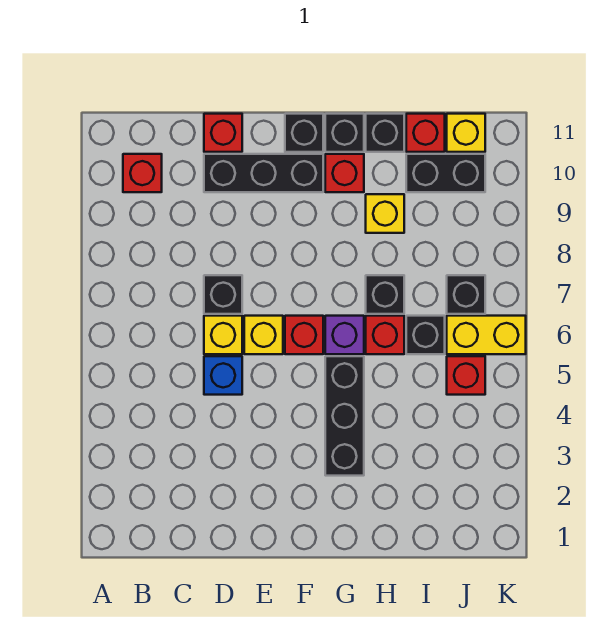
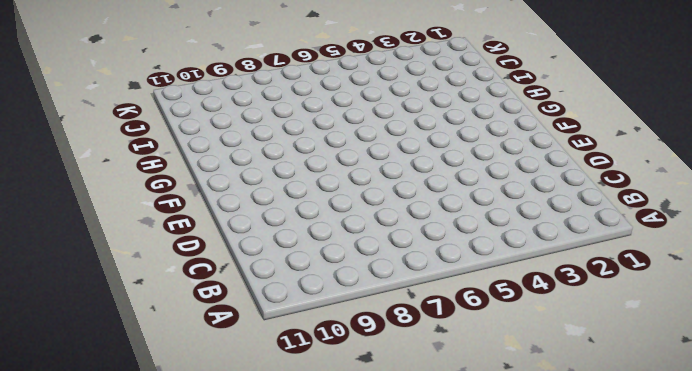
none -> red brick B10 level 1
none -> blue brick D5 level 1
none -> yellow brick D6 level 1

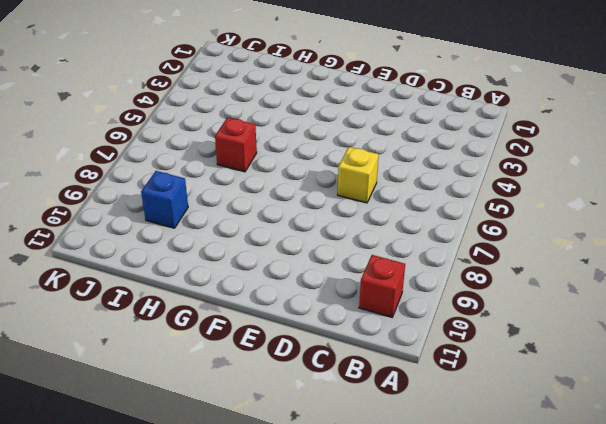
blue brick I9 level 1 -> blue brick D5 level 1
none -> black brick D7 level 1
none -> black brick D10:F10 level 1
none -> red brick D11 level 1

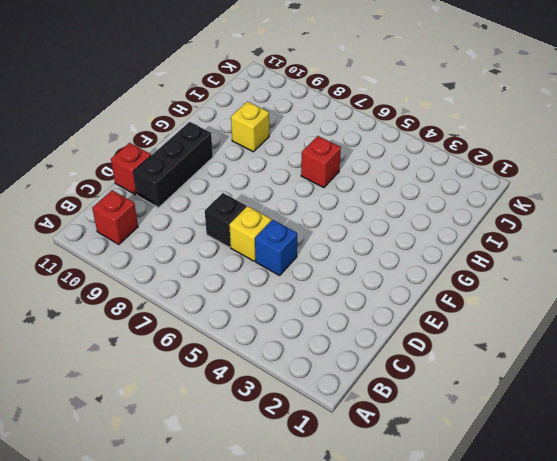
none -> yellow brick E6 level 1
none -> red brick F6 level 1
none -> black brick F11 level 1

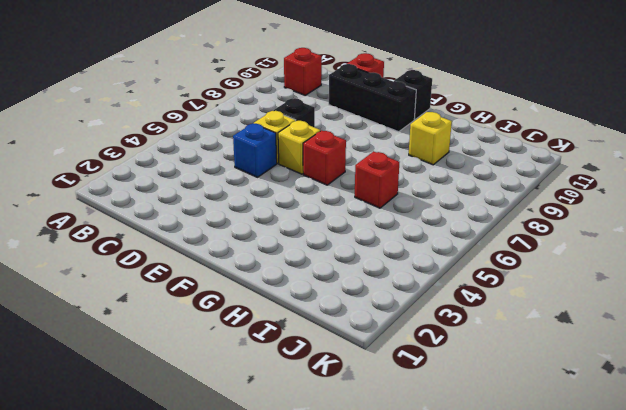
none -> black brick G3:G5 level 1
none -> purple brick G6 level 1
none -> red brick G10 level 1

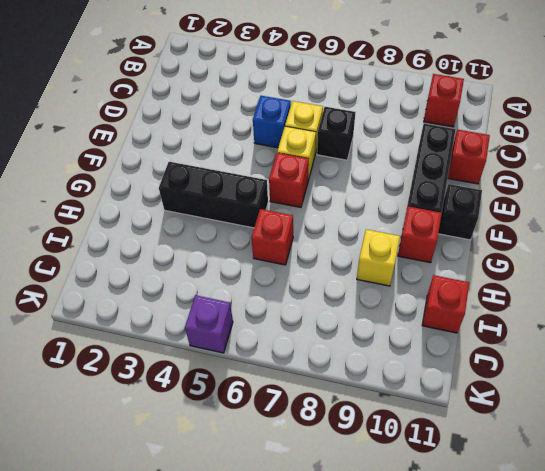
purple brick K5 level 1 -> purple brick G6 level 1
none -> black brick G11 level 1
none -> black brick H7 level 1
none -> black brick H11 level 1

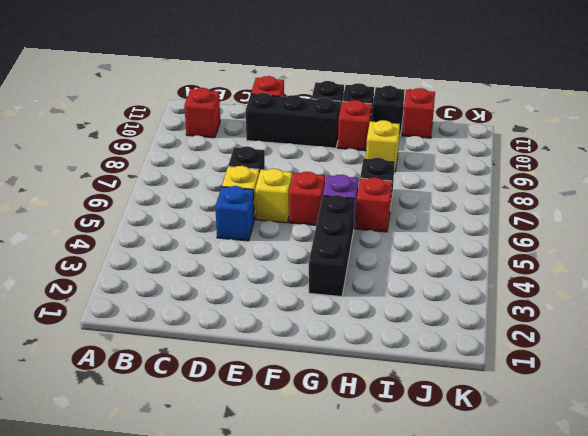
none -> black brick I6 level 1
none -> black brick I10:J10 level 1
none -> red brick J5 level 1

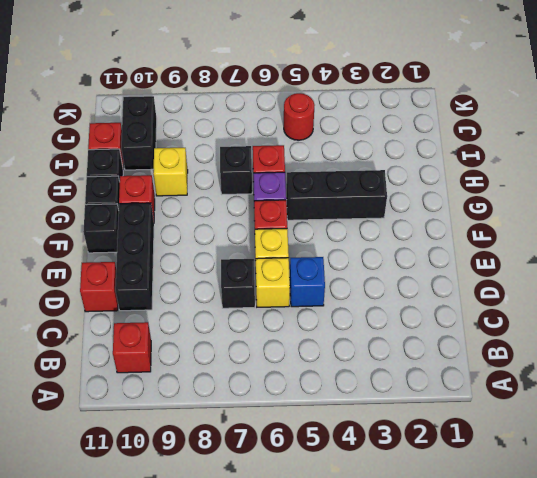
red round brick J5 level 1 -> red brick J5 level 1
none -> black brick I6 level 1
none -> yellow brick J6:K6 level 1
none -> black brick J7 level 1

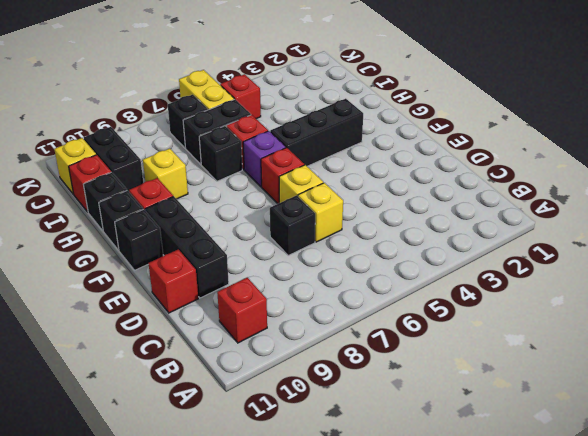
black brick I6:I7 level 1 -> black brick I6 level 1
none -> blue brick D5 level 1

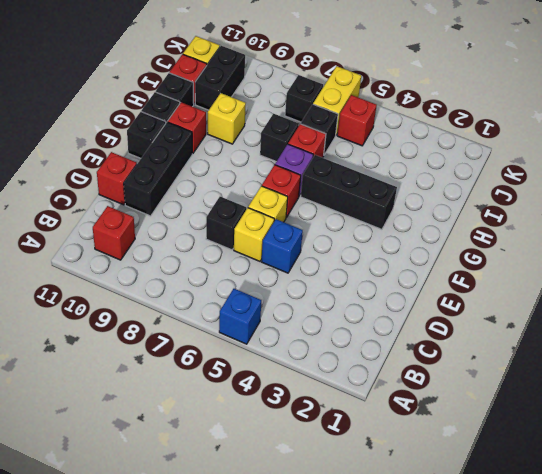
blue brick A5 level 1 -> none

